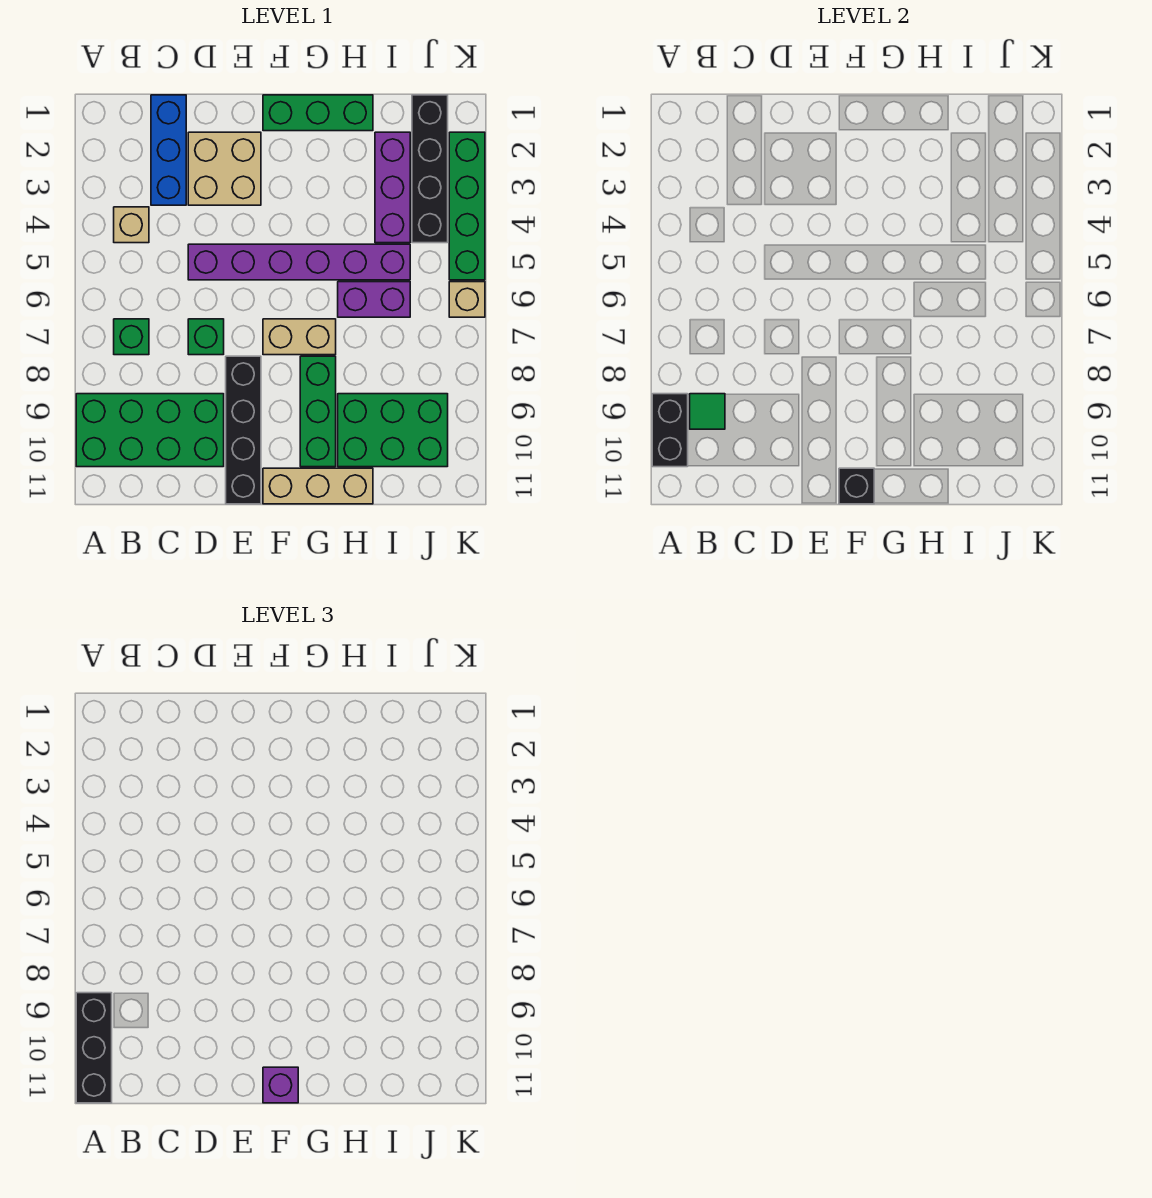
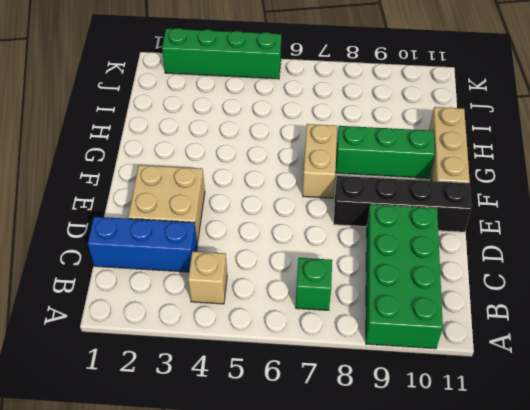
none -> purple brick D5:I5 level 1
none -> green brick D7 level 1
none -> green brick F1:H1 level 1

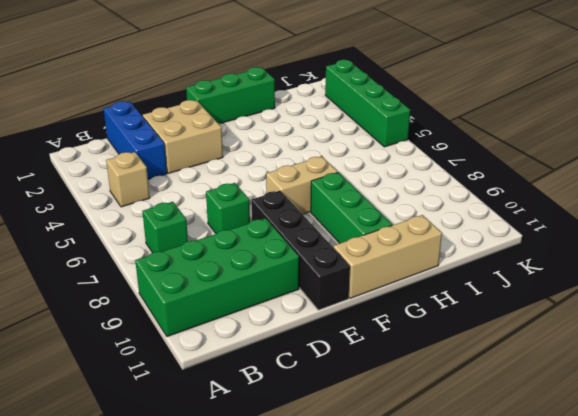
none -> purple brick D5:I5 level 1
none -> purple brick H6:I6 level 1
none -> green brick H9:J10 level 1

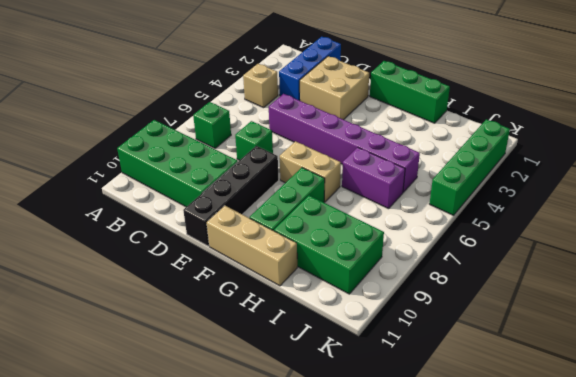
none -> purple brick I2:I4 level 1
none -> black brick J1:J4 level 1
none -> tan brick K6 level 1

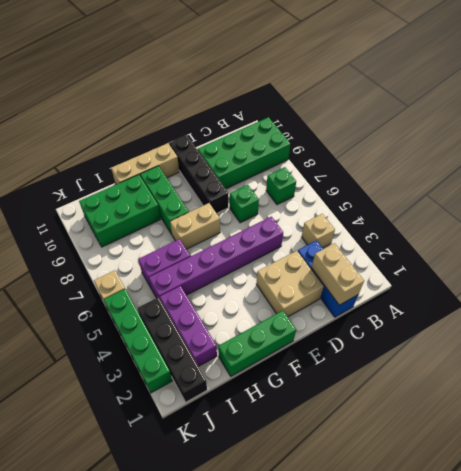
tan brick C1:C2 level 2 -> none
none -> black brick A9:A10 level 2
none -> green tile B9 level 2
none -> black brick F11 level 2

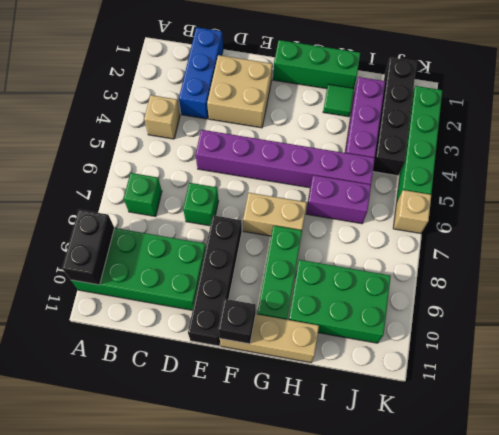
green tile H2 level 1 -> green tile B9 level 2
none -> black brick A9:A11 level 3
none -> purple brick F11 level 3

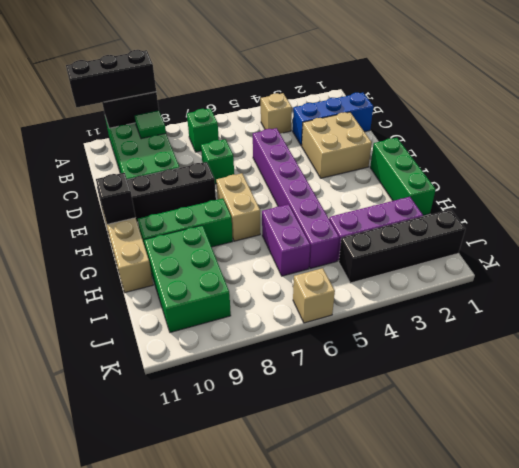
none -> green brick K2:K5 level 1
none -> purple brick F11 level 3

